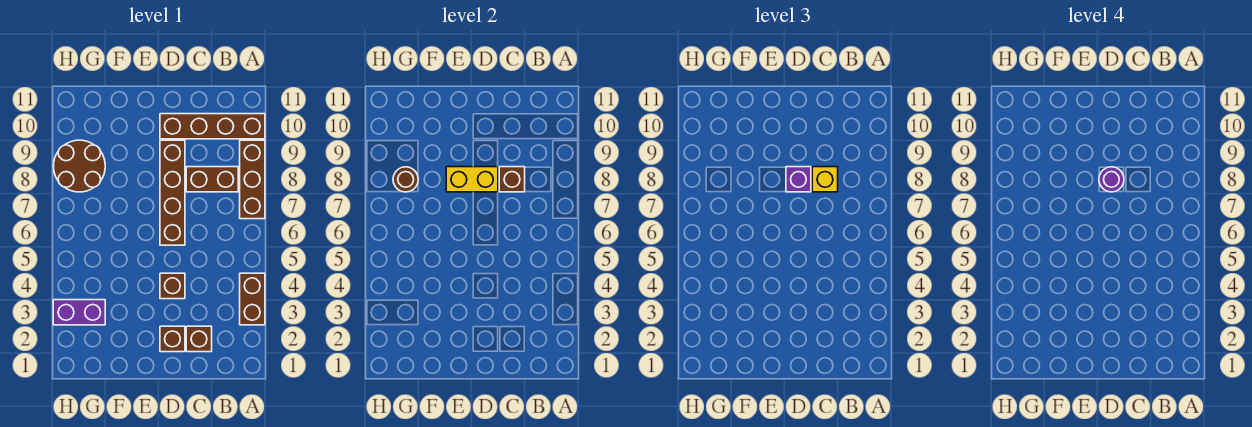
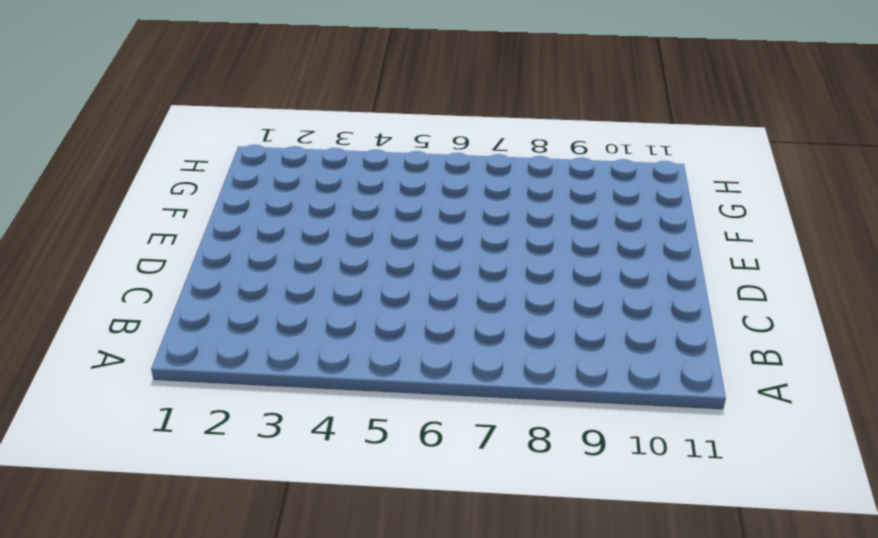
none -> brown brick A3:A4 level 1
none -> brown brick A7:A9 level 1
none -> brown brick A10:D10 level 1

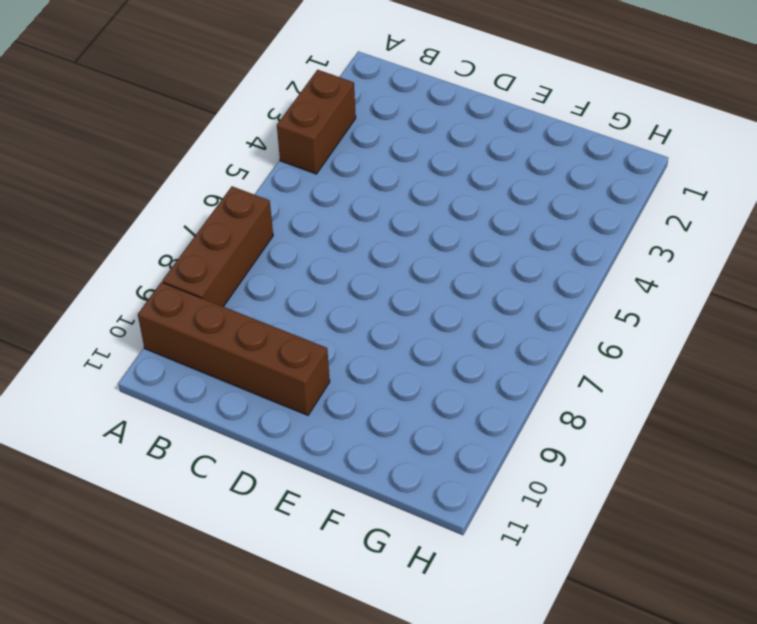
none -> brown brick B8:C8 level 1
none -> brown brick C2 level 1
none -> brown brick D2 level 1

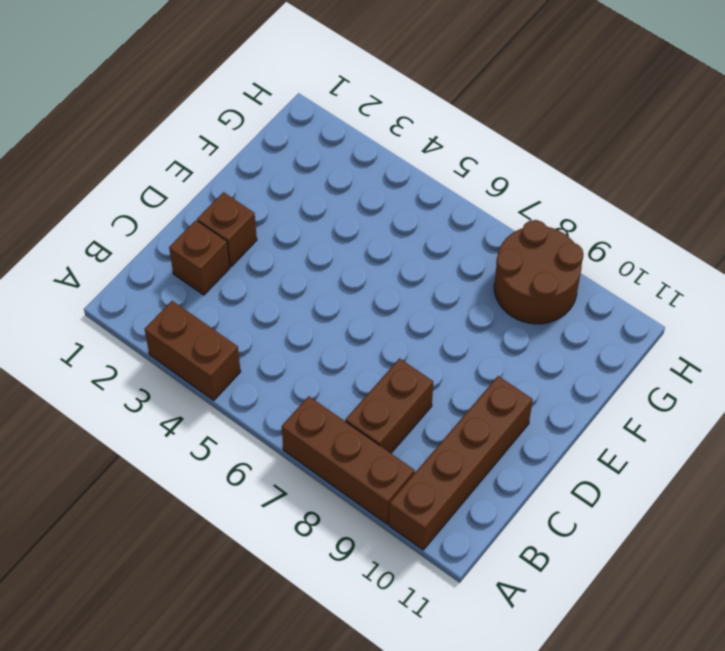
none -> brown brick D4 level 1
none -> brown brick D6:D9 level 1
none -> purple brick G3:H3 level 1

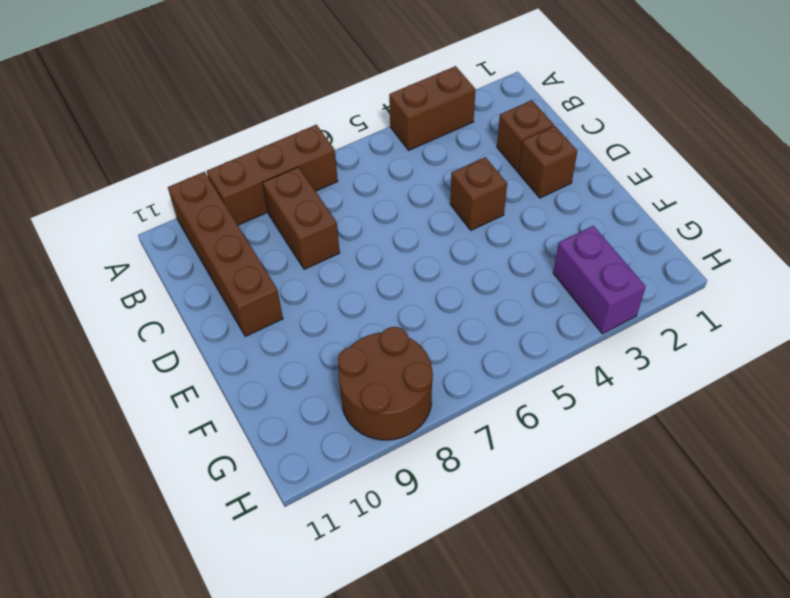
none -> brown brick D6:D9 level 1
none -> brown brick C8 level 2
none -> yellow brick D8:E8 level 2

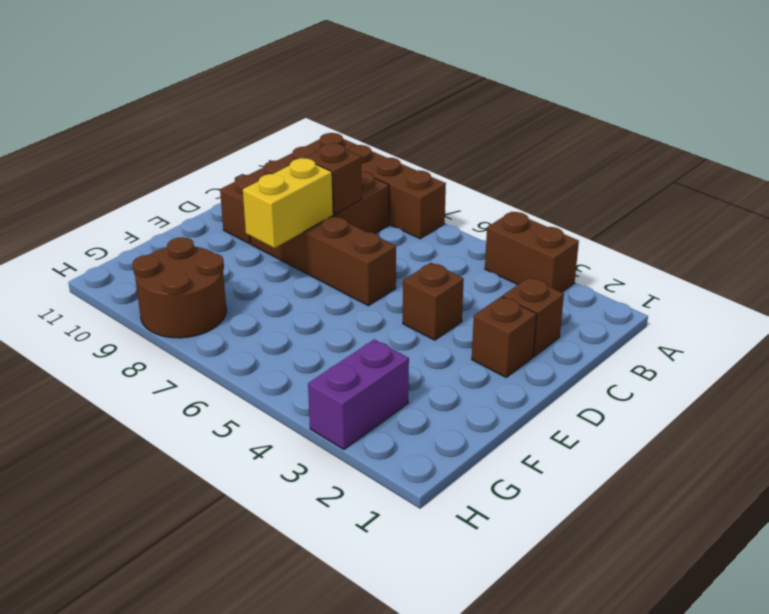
none -> brown round brick G8 level 2
none -> yellow brick C8 level 3
none -> purple brick D8 level 3

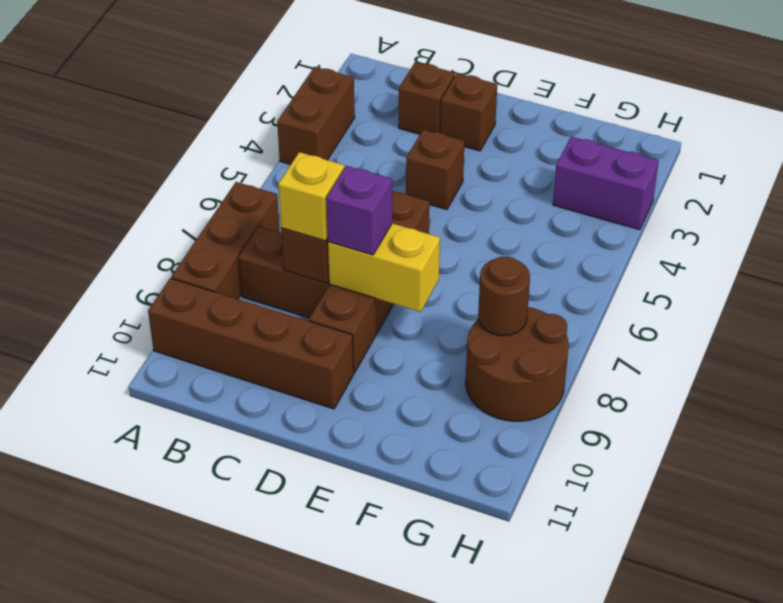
none -> purple round brick D8 level 4

